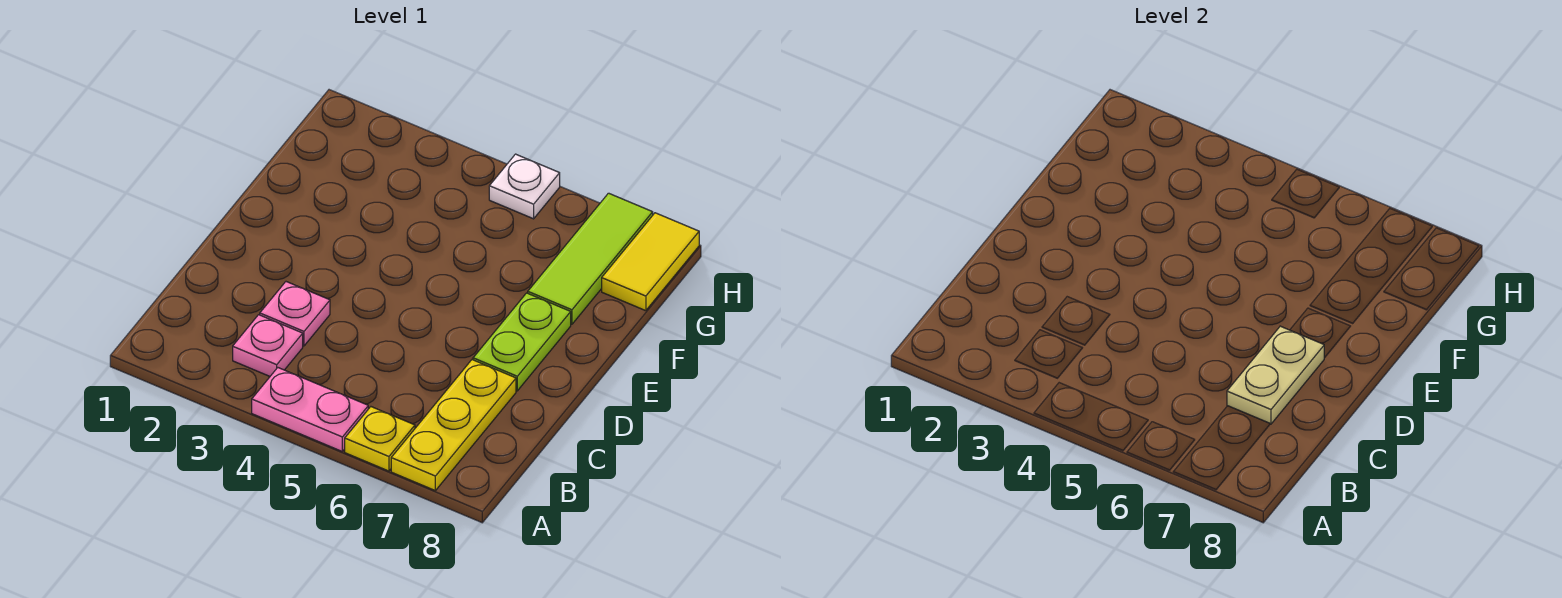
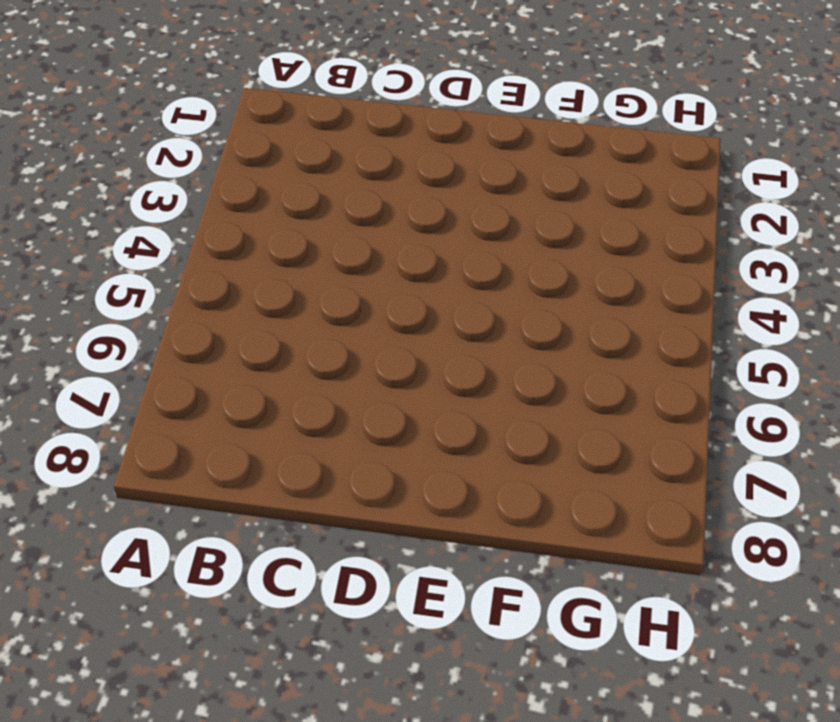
none -> pink plate A4:A5 level 1
none -> yellow plate A6 level 1

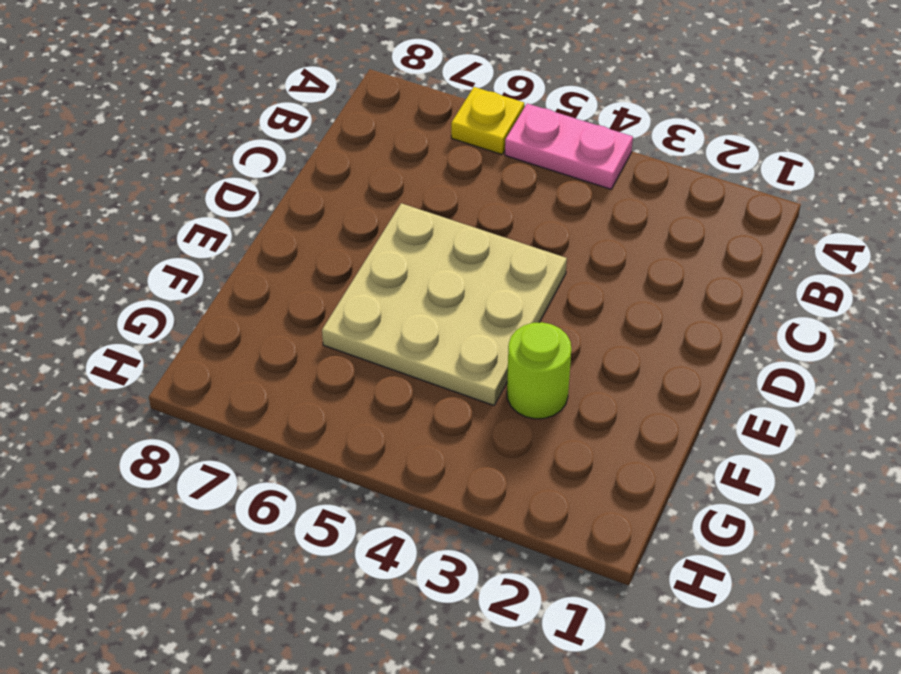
tan plate D4:F6 level 1 -> none
lime round brick F3 level 1 -> none
none -> yellow plate A7:C7 level 1
none -> pink plate B3 level 1

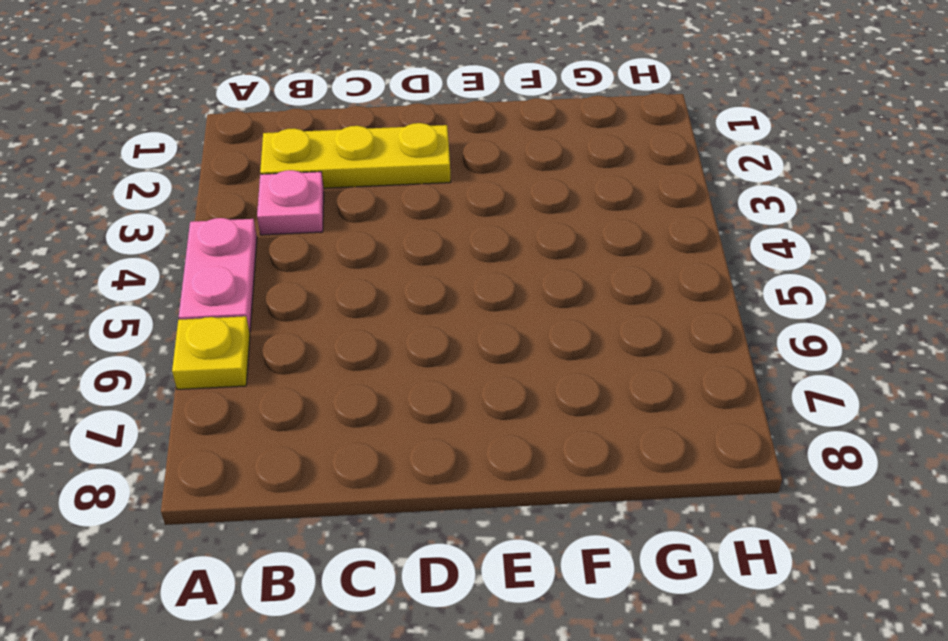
yellow plate B2:D2 level 1 -> yellow plate A7:C7 level 1
none -> pink plate C3 level 1
none -> lime plate D7:E7 level 1

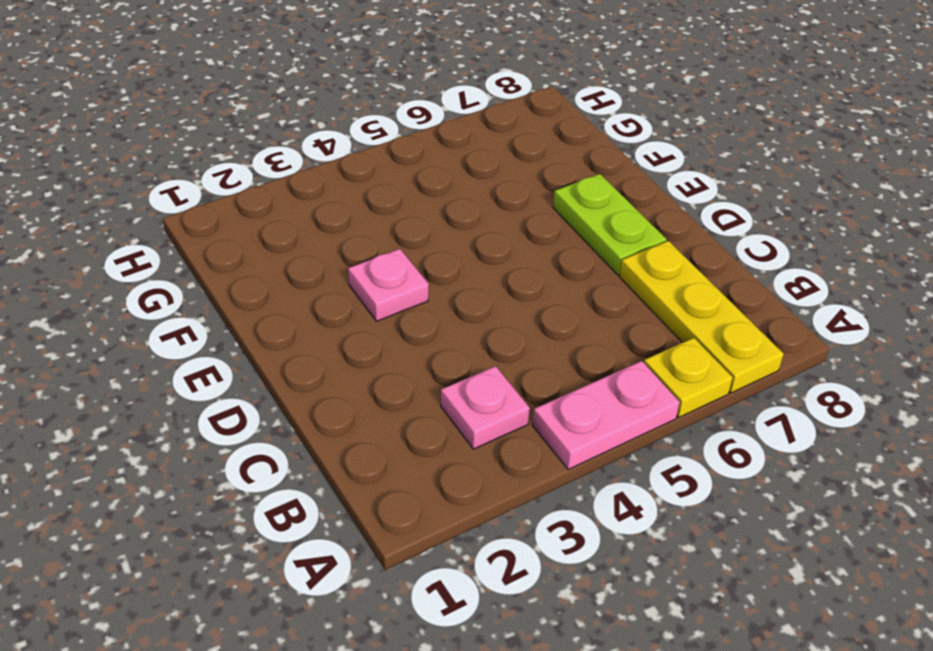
pink plate E3 level 1 -> pink plate C3 level 1
none -> lime tile F7:H7 level 1
none -> yellow tile G8:H8 level 1

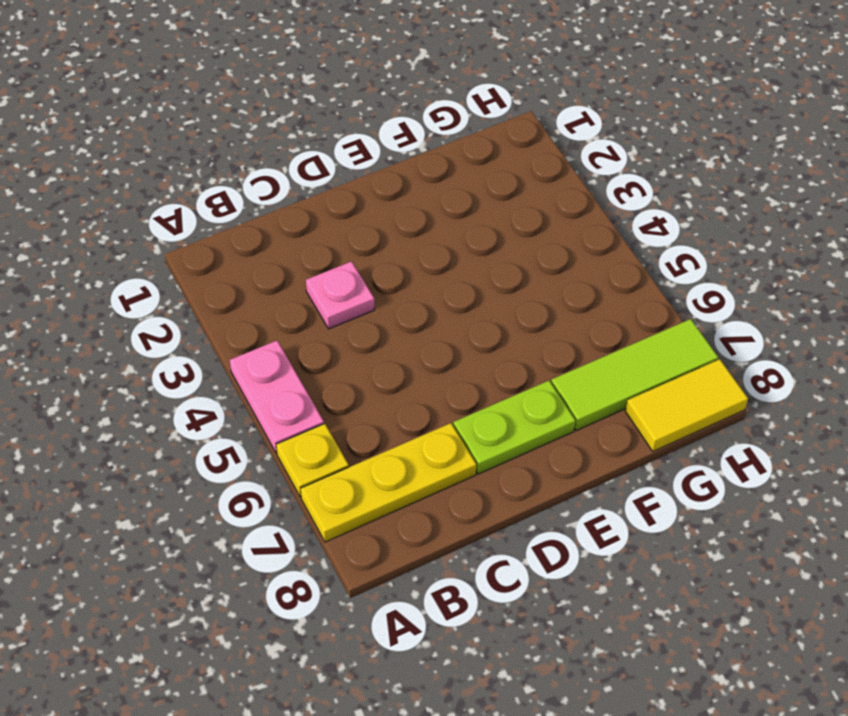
none -> pink plate B3 level 1
none -> white plate H5 level 1

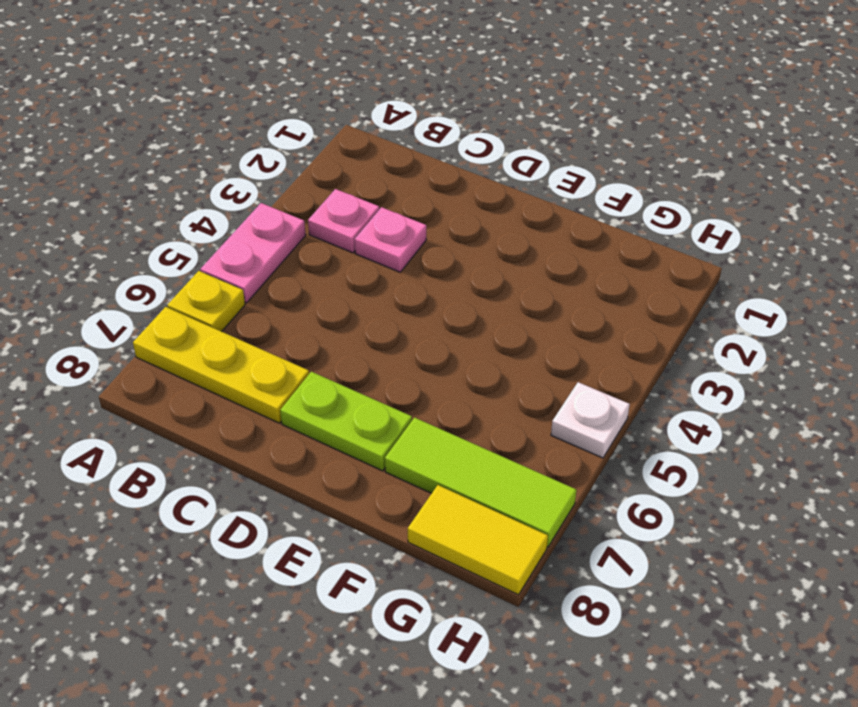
none -> tan plate C7:D7 level 2

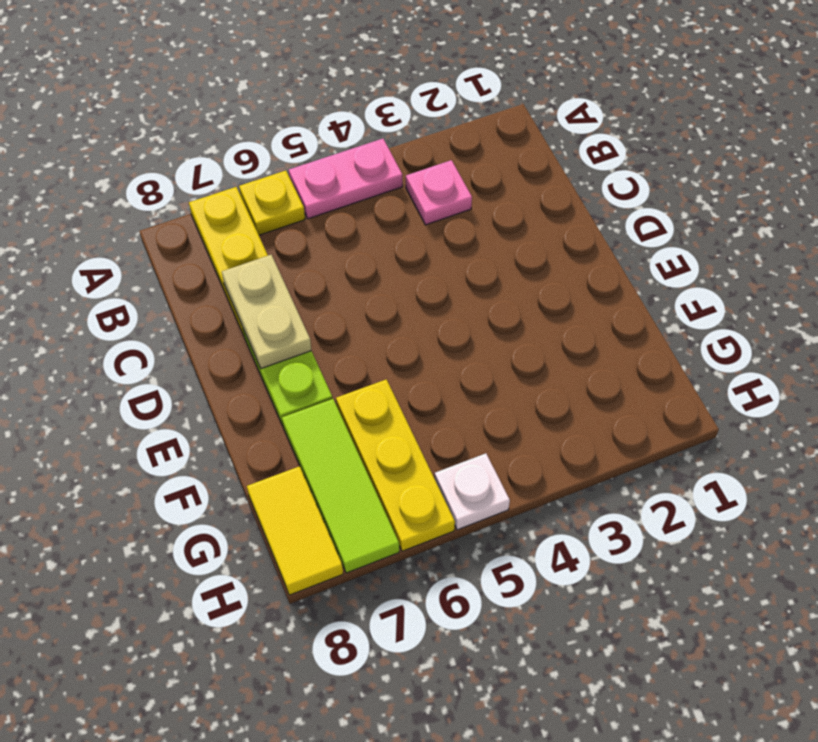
yellow plate F6:H6 level 1 -> none
none -> pink plate C3 level 1

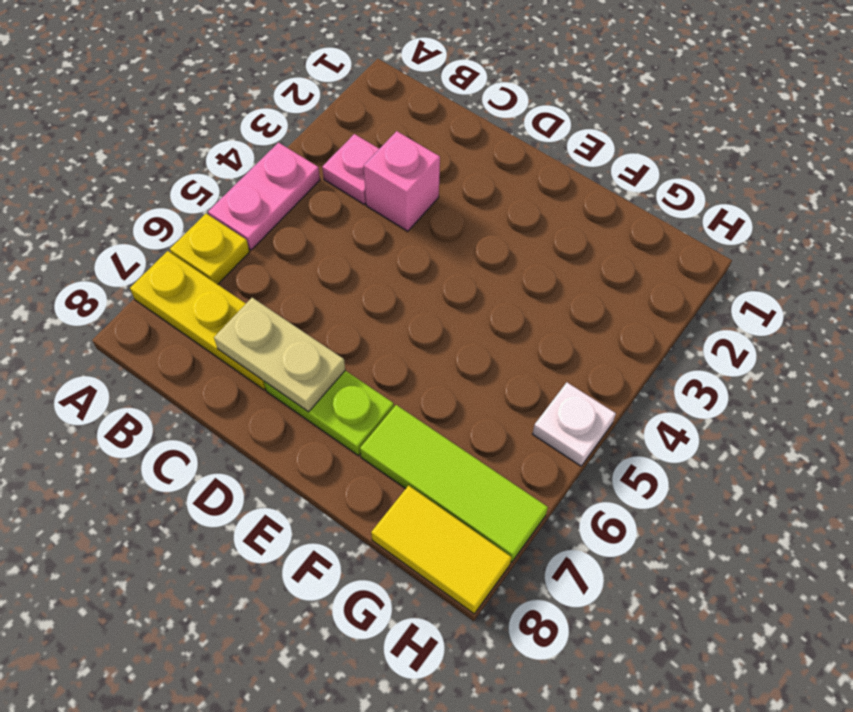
pink brick C3 level 1 -> pink plate C3 level 1

